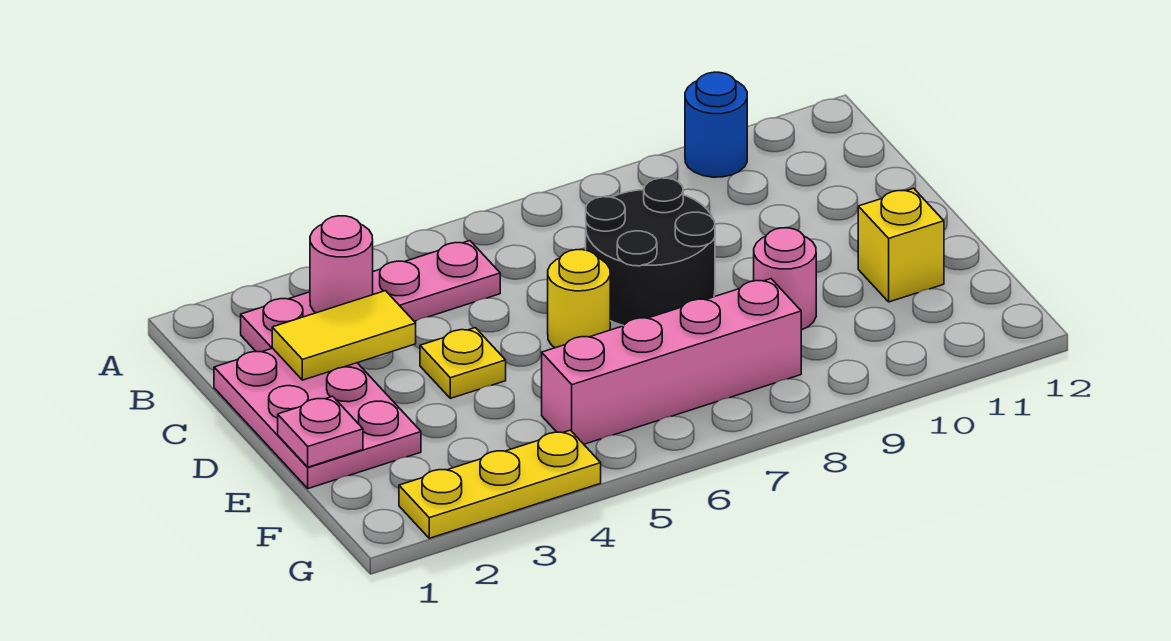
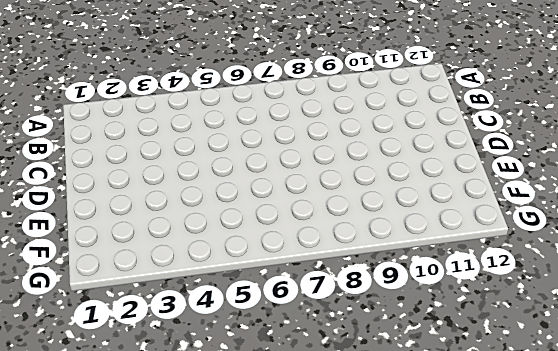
none -> blue round brick A10 level 1
none -> pink plate B2:B5 level 1
none -> pink plate C1:E2 level 1

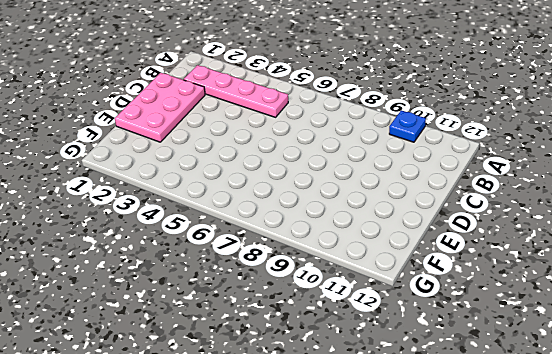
blue plate A10 level 1 -> blue round brick A10 level 1
none -> black round brick C7:D8 level 1
none -> yellow plate D4 level 1
none -> yellow round brick D6 level 1

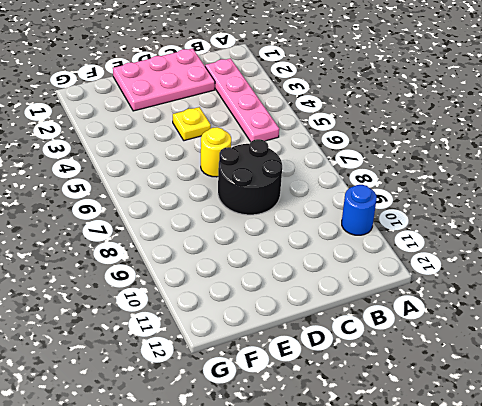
none -> pink round brick E9 level 1
none -> yellow brick E11 level 1
none -> pink brick F5:F8 level 1

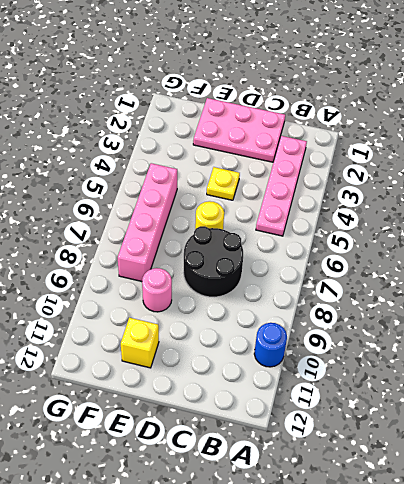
none -> yellow plate G2:G4 level 1
none -> pink round brick B3 level 2
none -> yellow tile C2:C3 level 2

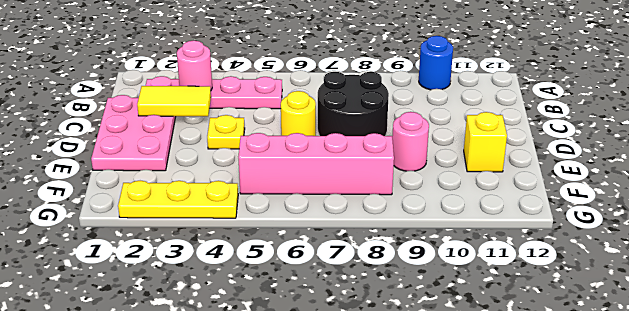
none -> pink plate E1 level 2

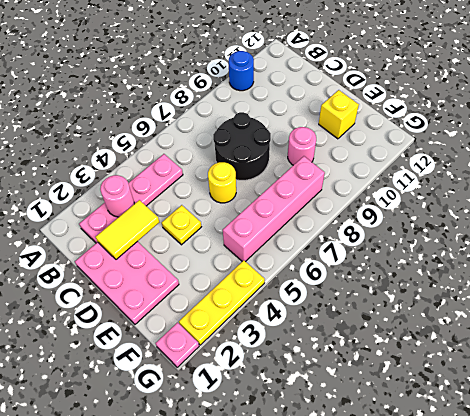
pink plate G1 level 1 -> pink plate E1 level 2

